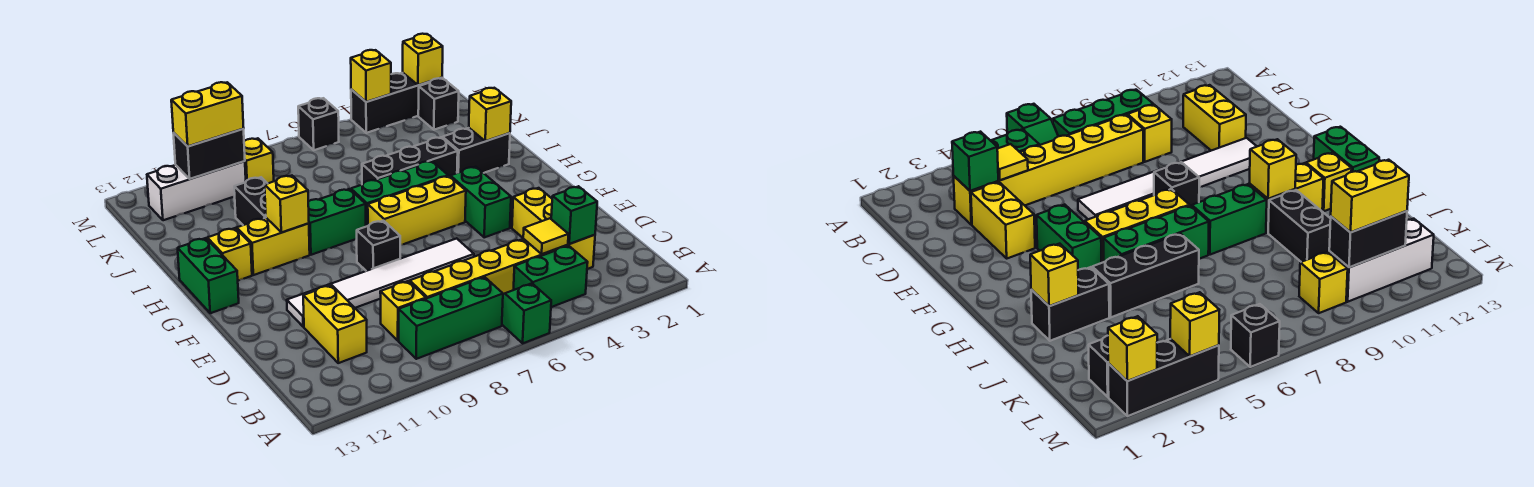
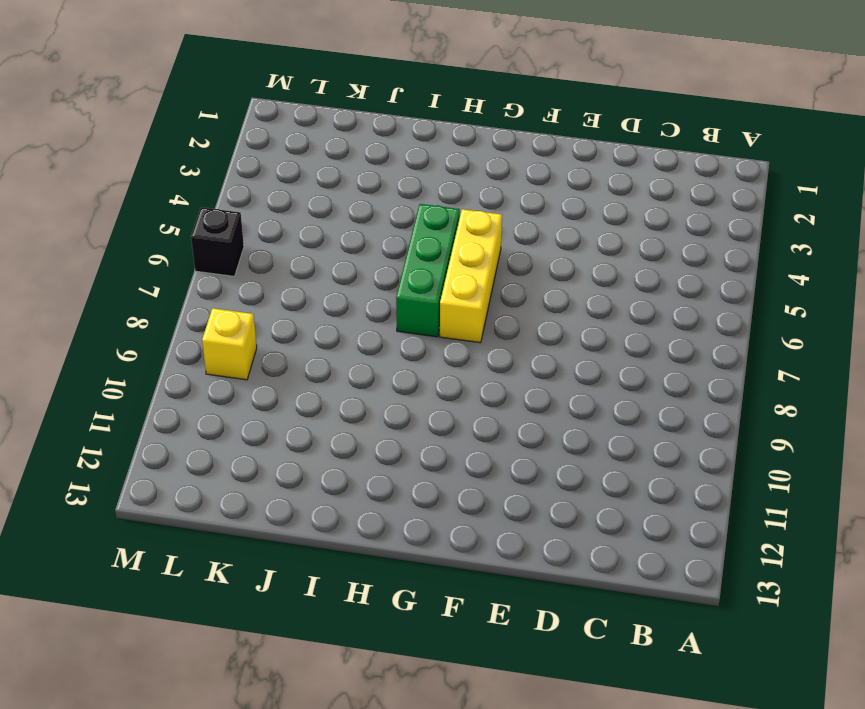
none -> green slope A6:B6 level 1 top A
none -> green brick B4:B5 level 1
none -> green brick B7:B9 level 1
none -> yellow brick C3:C8 level 1

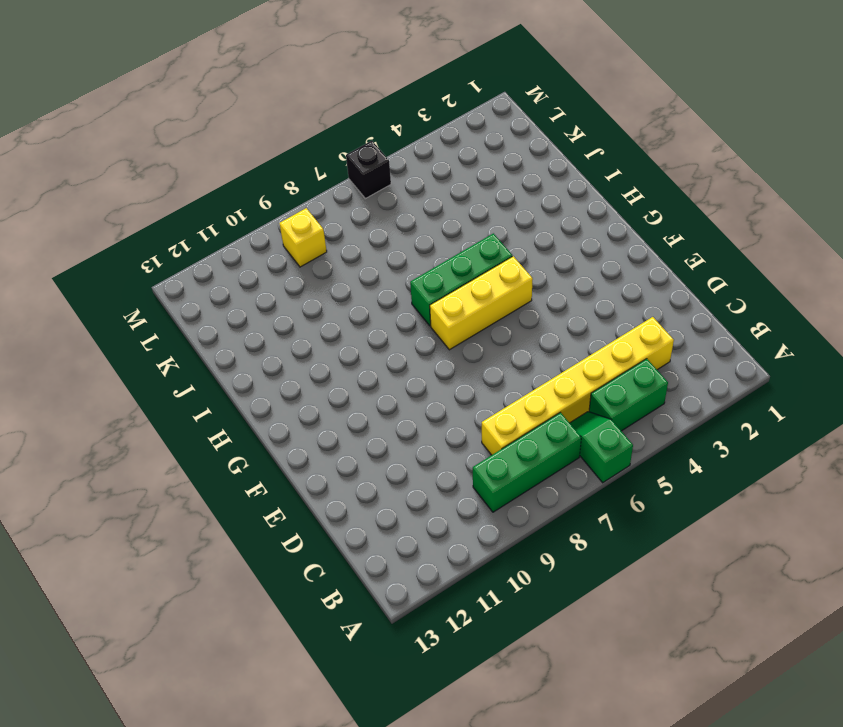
none -> yellow brick C9 level 1
none -> yellow brick C11:D11 level 1
none -> yellow brick D3:E3 level 1
none -> white tile E6:E11 level 1

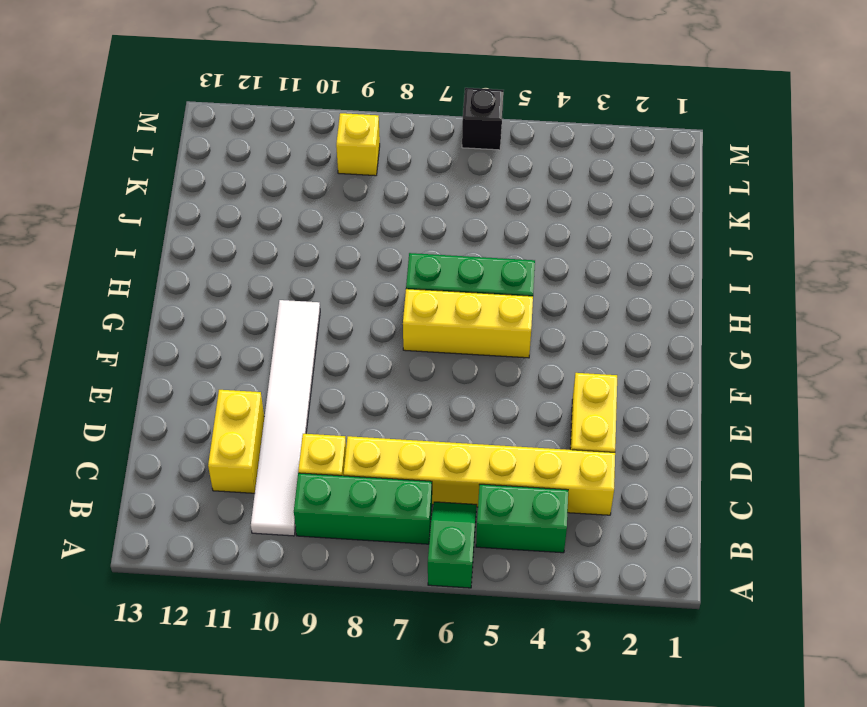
white tile B10:G10 level 1 -> white tile E6:E11 level 1
none -> green brick F4:G4 level 1
none -> black brick F8 level 1
none -> green brick G13:H13 level 1
none -> green brick H8:H9 level 1

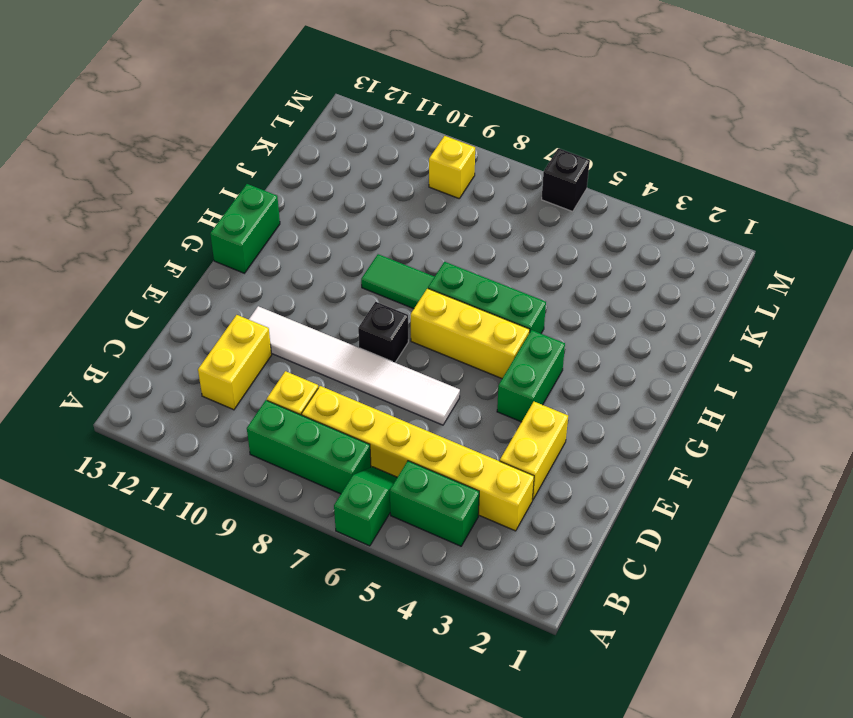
green tile H8:H9 level 1 -> green brick H8:H9 level 1
none -> yellow brick H10:H11 level 1
none -> yellow brick H12 level 1
none -> black brick I2:I3 level 1
none -> black brick I4:I6 level 1

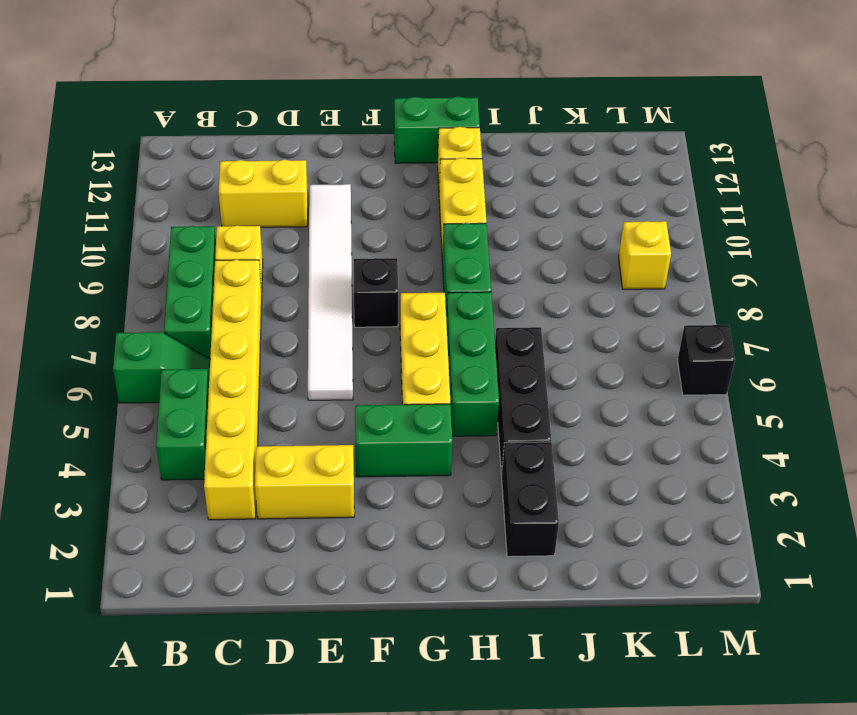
none -> black brick I10:J10 level 1
none -> black brick L2 level 1
none -> white brick L10:L12 level 1
none -> black brick M2:M4 level 1

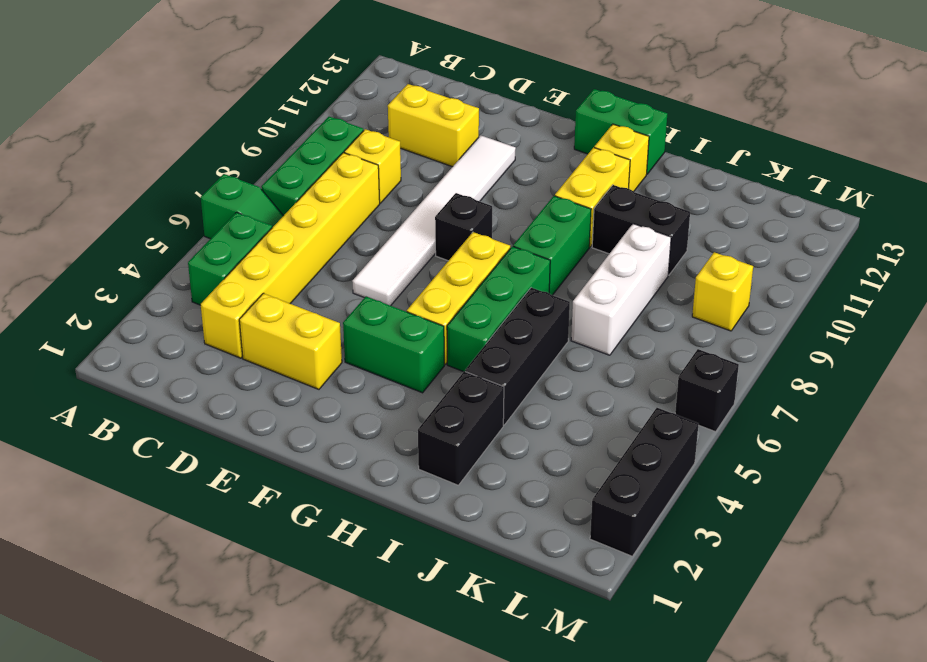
white brick J7:J9 level 1 -> white brick L10:L12 level 1
none -> black brick L2 level 1
none -> green brick C3 level 2
none -> yellow tile C4 level 2
none -> yellow brick H10 level 2

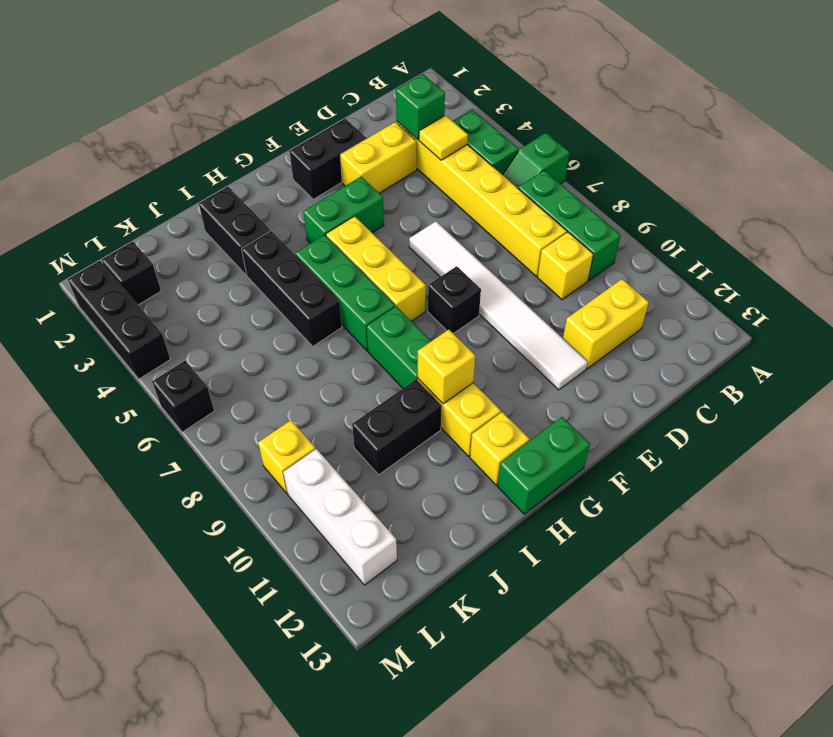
black brick E2:F2 level 1 -> black brick L10:L11 level 2
none -> yellow brick I2 level 2
none -> yellow brick M2 level 2
none -> yellow brick M4 level 2
none -> yellow brick L10:L11 level 3

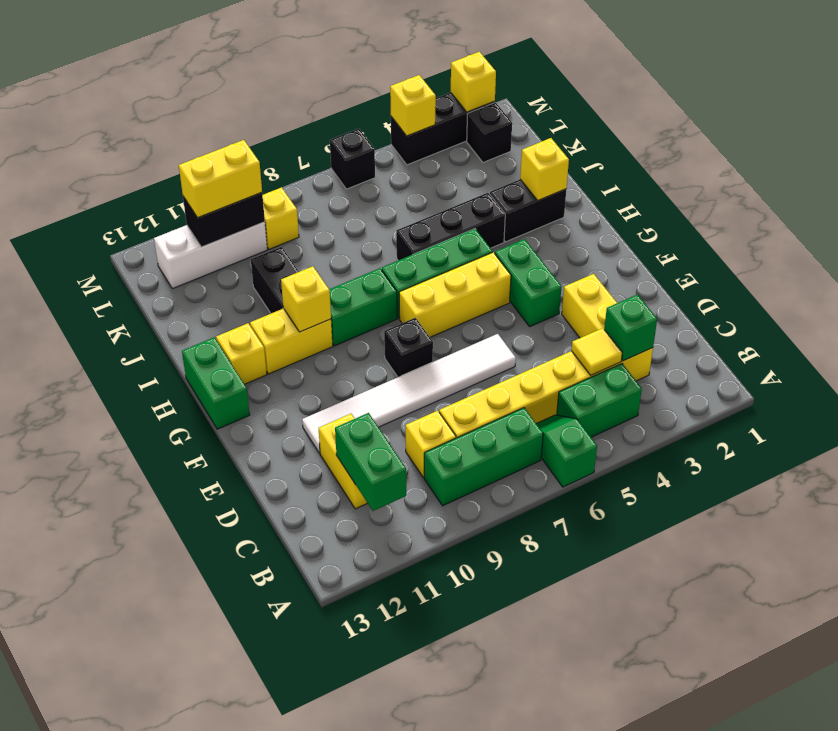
green brick B11:C11 level 2 -> none

